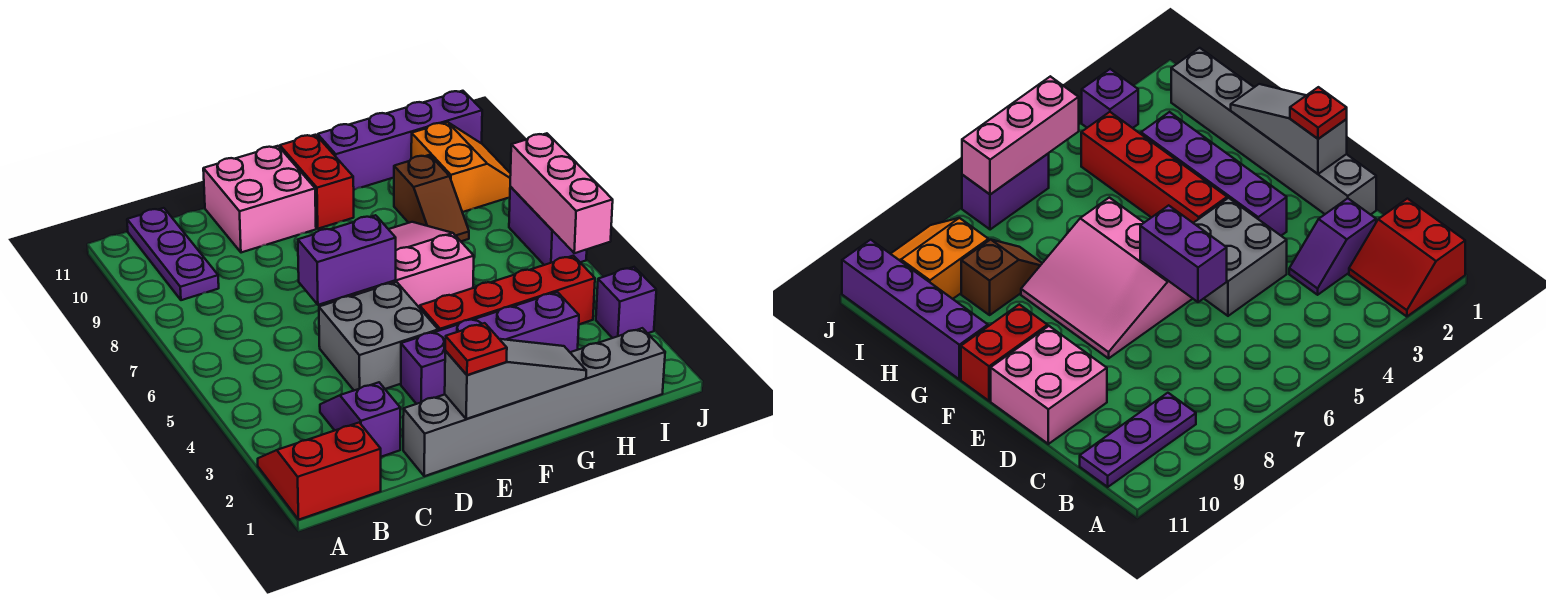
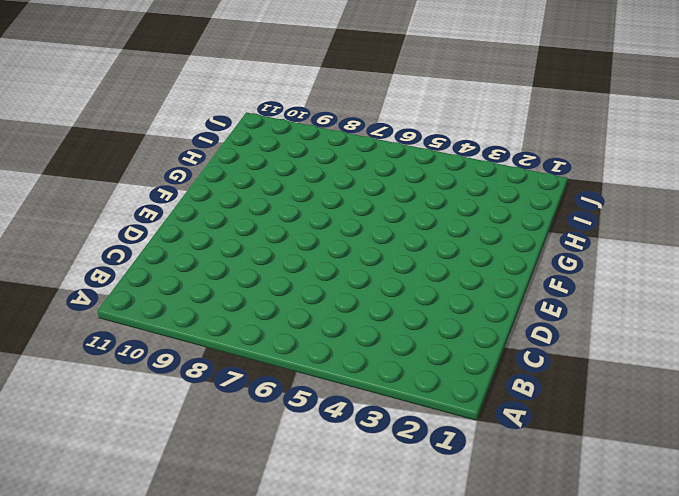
none -> red slope A1:B2 level 1 top 1
none -> purple plate B9:B11 level 1
none -> purple slope C2:C3 level 1 top 2

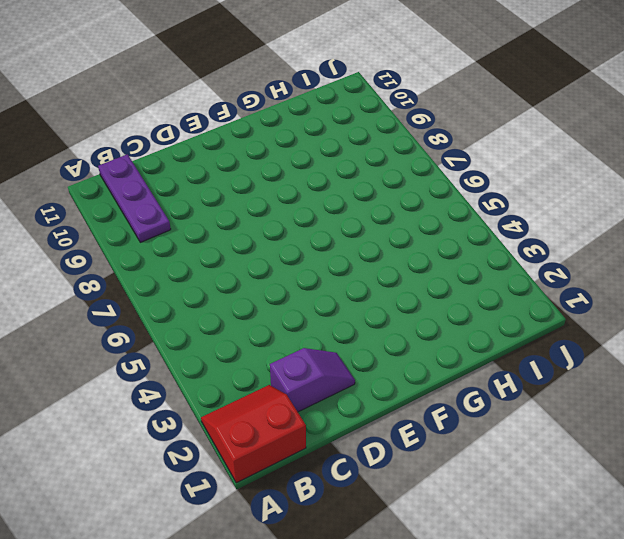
purple slope C2:D2 level 1 top C -> purple slope C2:C3 level 1 top 2
none -> grey brick D1:I1 level 1
none -> grey brick D4:E5 level 1
none -> pink brick D10:E11 level 1

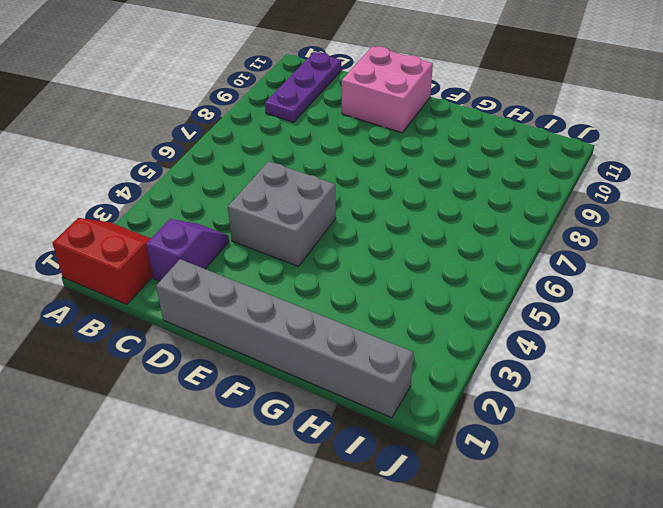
none -> purple brick E3:H3 level 1
none -> pink slope E6:G8 level 1 top 6
none -> red brick F4:I4 level 1

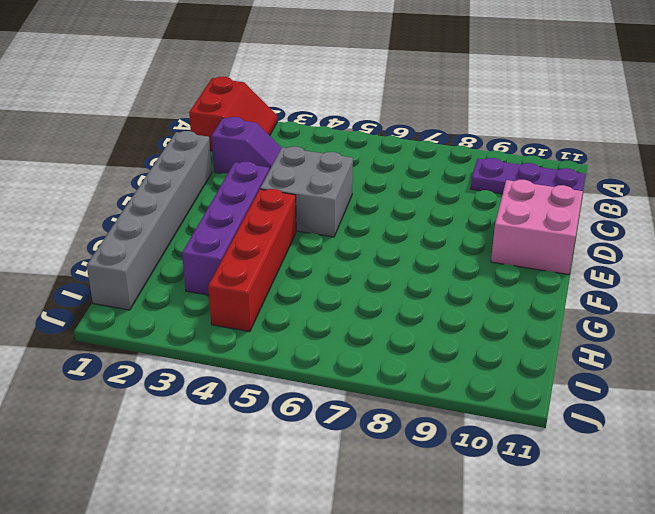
none -> pink slope E6:G8 level 1 top 6
none -> red brick F10:F11 level 1
none -> purple brick G11:J11 level 1

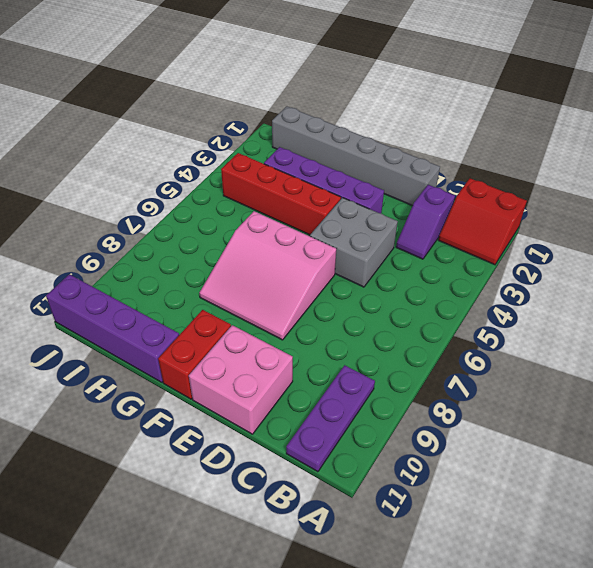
none -> brown slope H8:H9 level 1 top 9
none -> orange slope I9:J10 level 1 top I
none -> purple brick J3 level 1

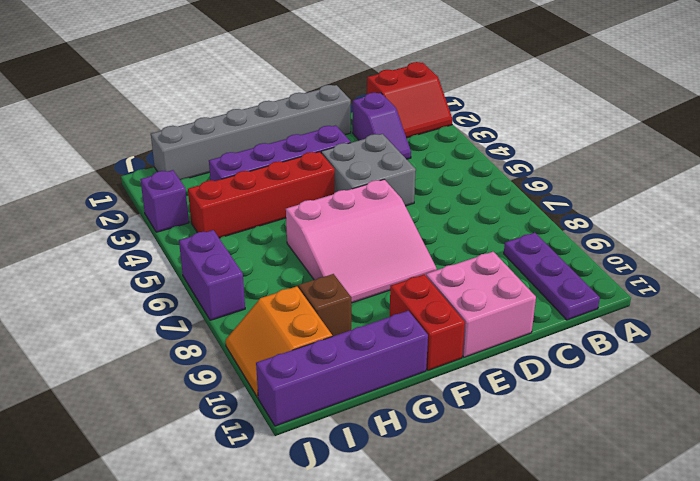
none -> purple brick D6:E6 level 2
none -> grey slope E1:G1 level 2 top E
none -> pink brick J5:J7 level 2

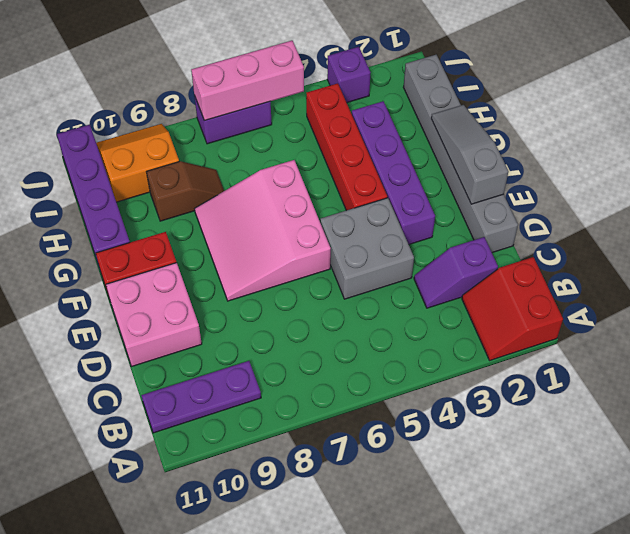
none -> purple brick D6:E6 level 2
none -> red plate E1 level 3

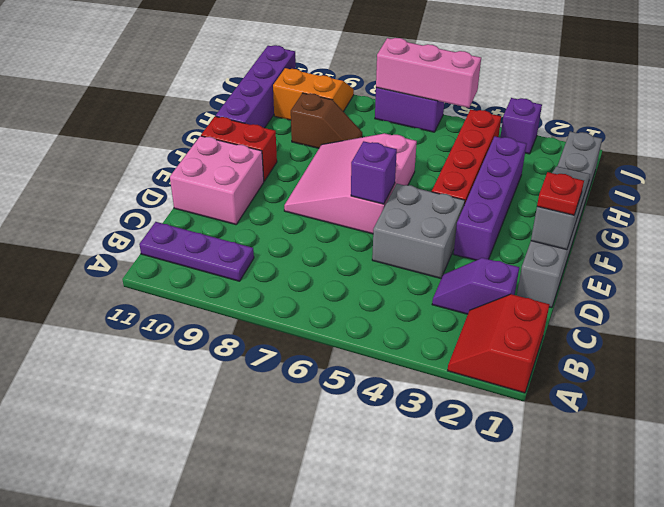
purple brick E6 level 2 -> purple brick D6:E6 level 2

